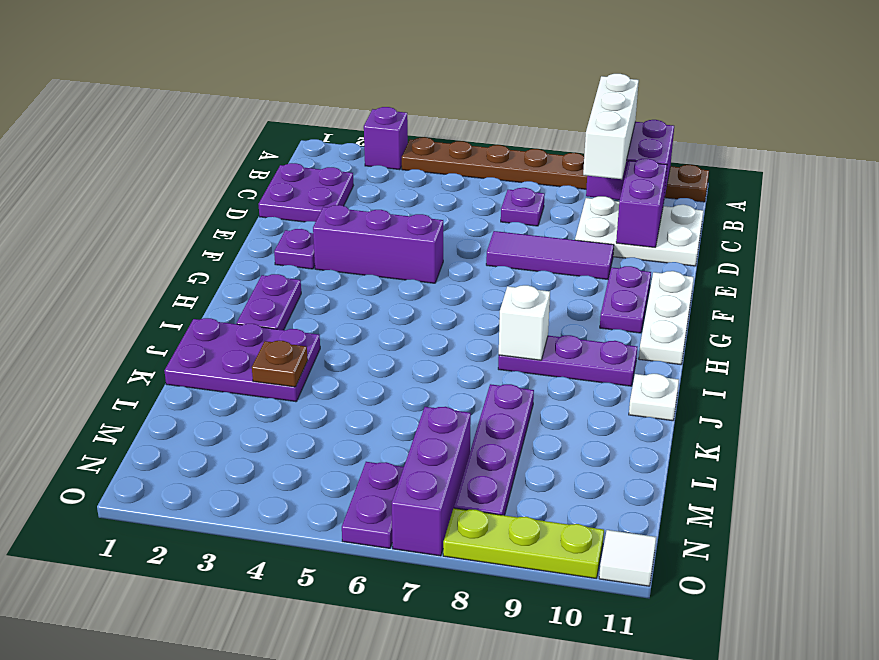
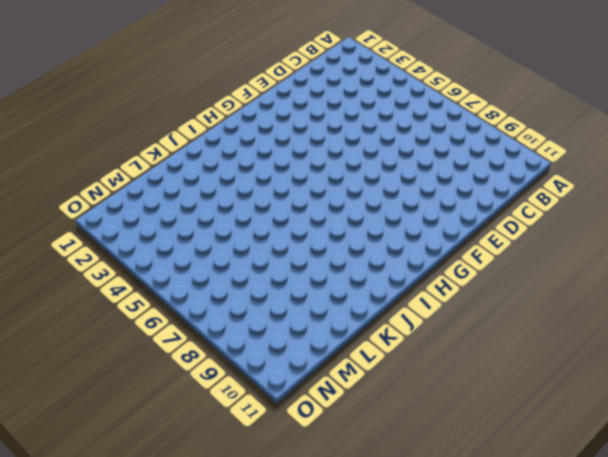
none -> purple brick A3 level 1
none -> brown plate A4:A11 level 1
none -> purple plate C1:D2 level 1

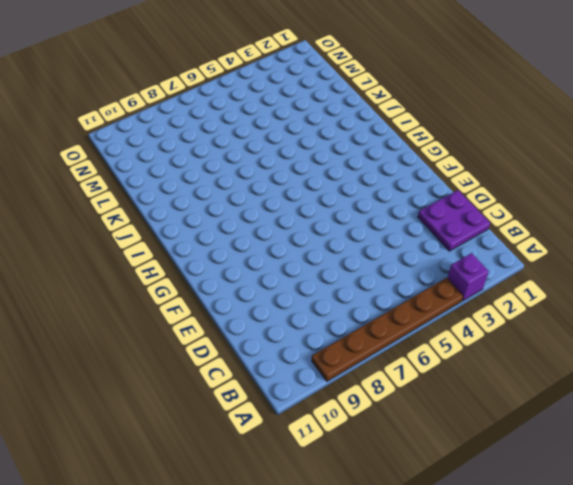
brown plate A4:A9 level 1 -> brown plate A4:A11 level 1
none -> purple plate C7 level 1
none -> white plate C9:D11 level 1
none -> purple tile E7:E9 level 1

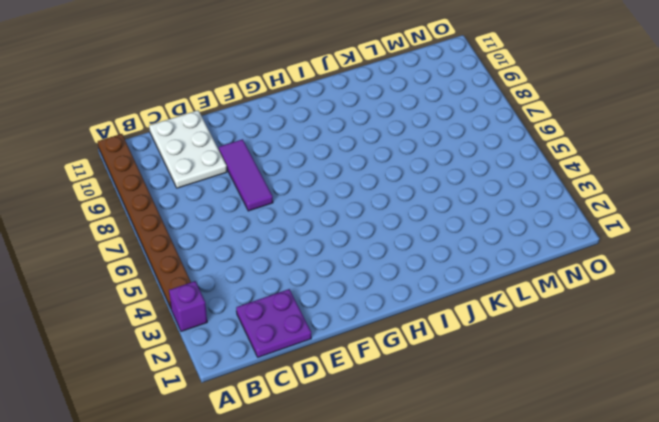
none -> purple plate C7 level 1
none -> purple plate F2 level 1
none -> purple brick F3:F5 level 1

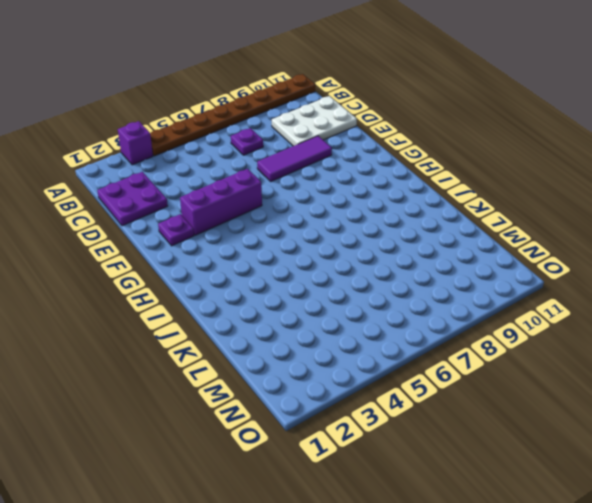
none -> purple plate F10:G10 level 1
none -> white plate F11:H11 level 1
none -> purple plate H2:I2 level 1

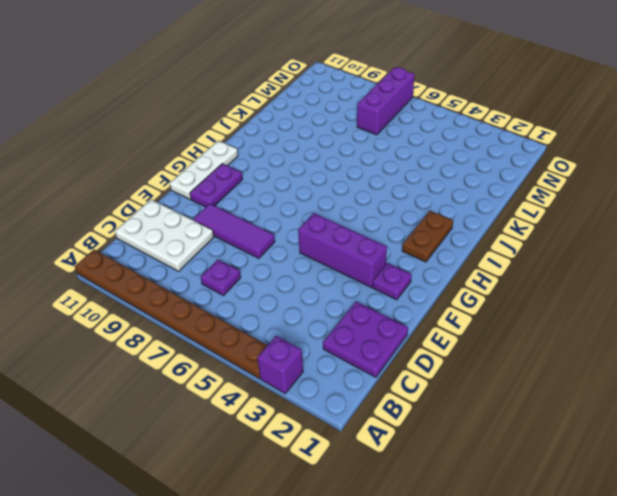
brown plate H2:I2 level 1 -> purple plate H2:I2 level 1
none -> purple plate I8:I10 level 1
none -> purple plate J1:K3 level 1
none -> white plate J11 level 1

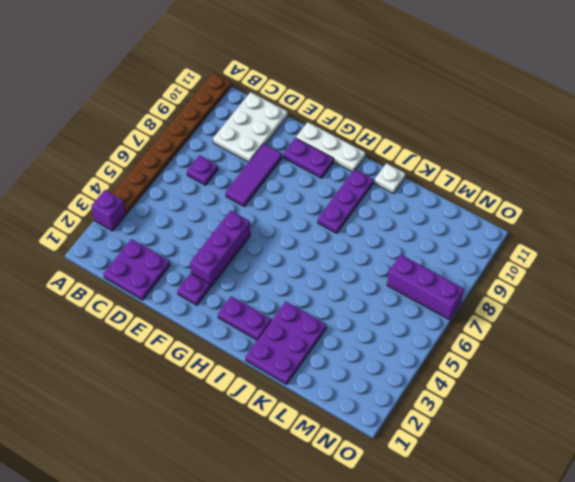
none -> purple plate K8:N8 level 1
none -> purple plate N6:O6 level 1
none -> lime plate O8:O10 level 1

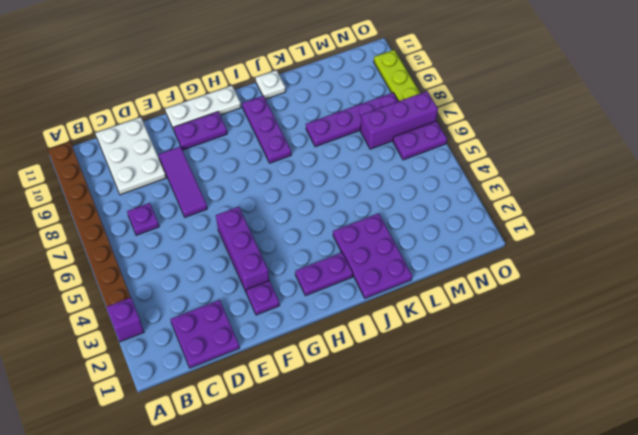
none -> white tile O11 level 1
none -> purple brick A9:B10 level 2
none -> purple brick C10:D10 level 2

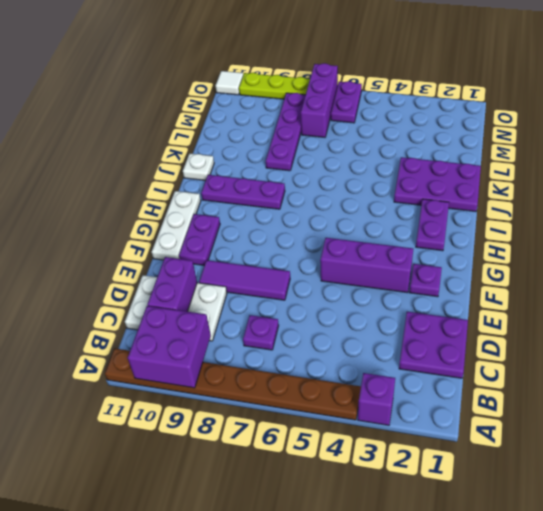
none -> white brick I8 level 2
none -> brown plate K3 level 2
none -> white brick A9:C9 level 3

